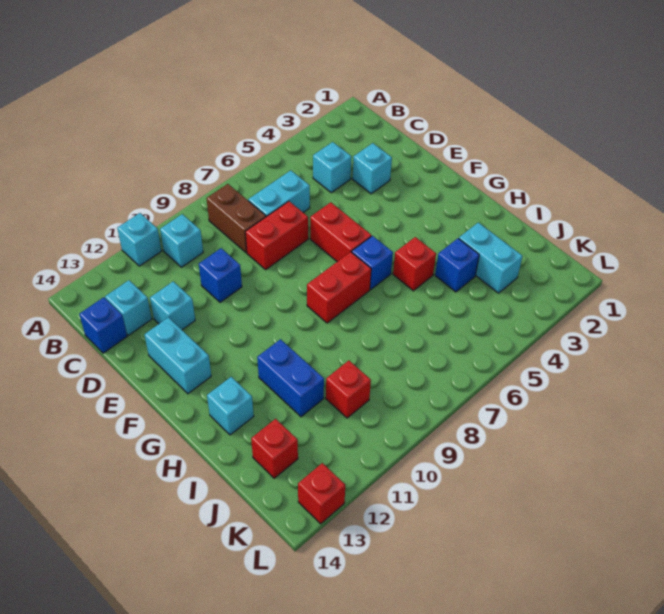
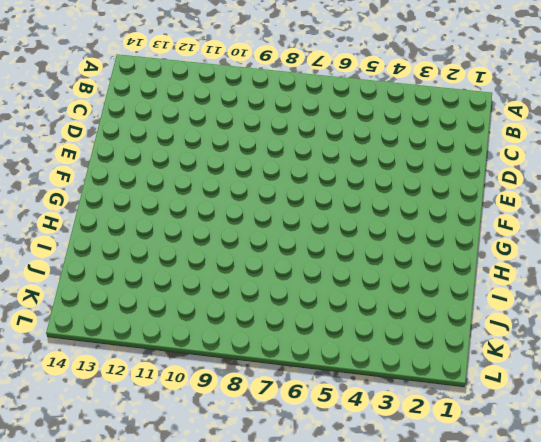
none -> cyan brick A11 level 1
none -> brown brick B8:C8 level 1
none -> cyan brick B10 level 1

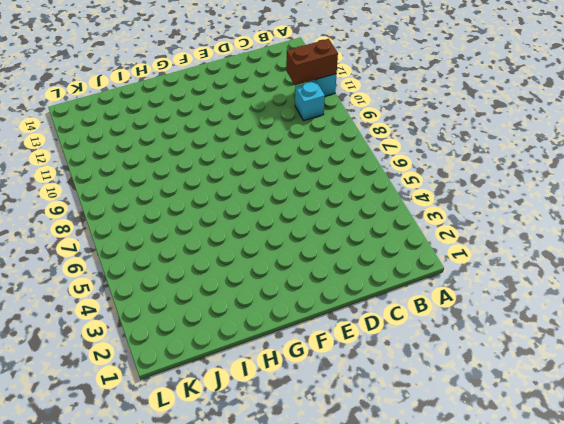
brown brick A11:B11 level 2 -> brown brick B8:C8 level 1
none -> cyan brick C4 level 1
none -> cyan brick C6:C7 level 1
none -> cyan brick C13 level 1

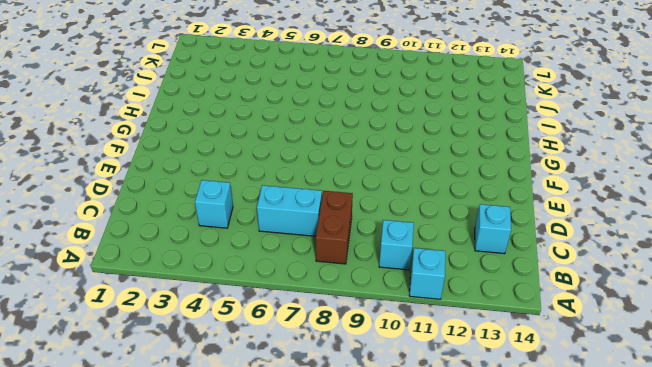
none -> blue brick C14 level 1
none -> cyan brick D3 level 1
none -> red brick D7:D8 level 1

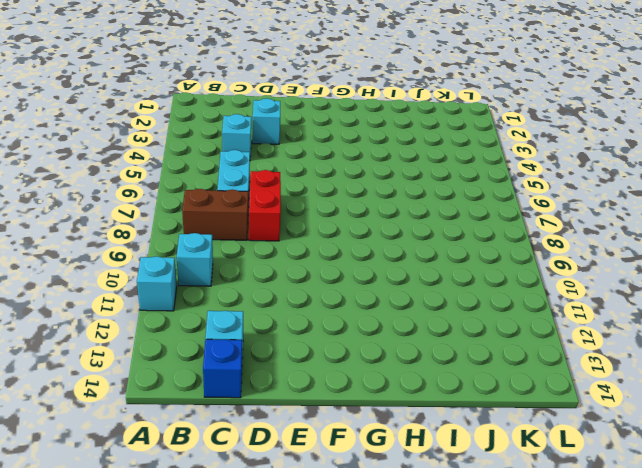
none -> blue brick D10 level 1
none -> cyan brick D12 level 1
none -> red brick E6:F6 level 1

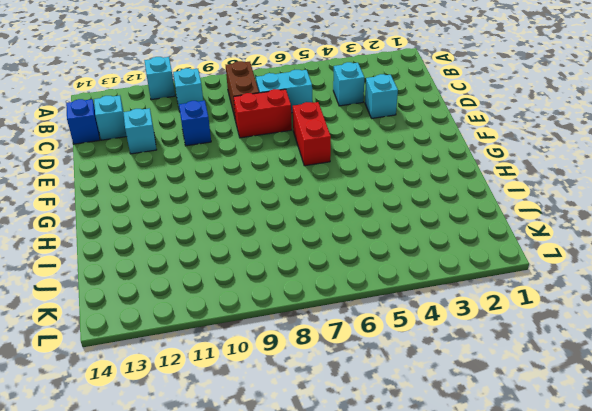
none -> cyan brick E13:F13 level 1
none -> blue brick G6 level 1
none -> red brick G7:G8 level 1

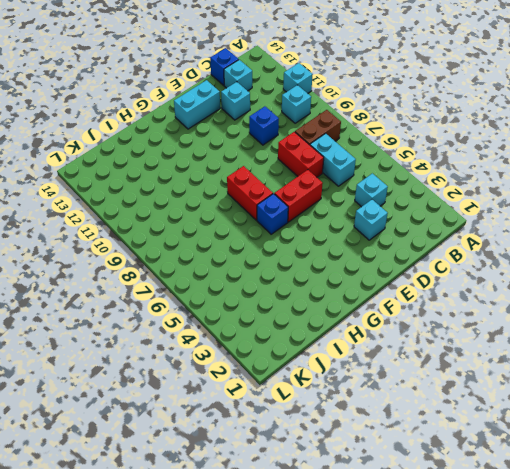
none -> red brick H5 level 1
none -> blue brick H11:I11 level 1
none -> cyan brick H13 level 1

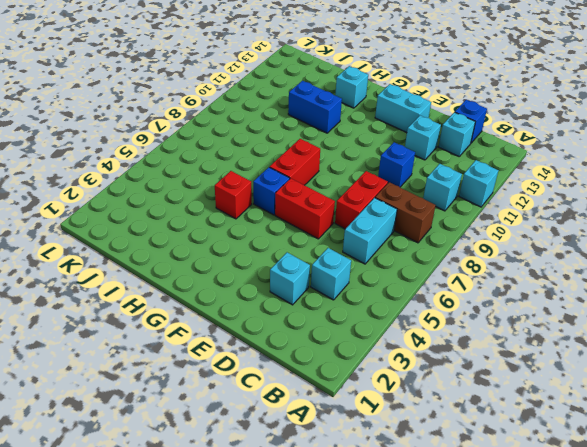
none -> cyan brick I3:J3 level 1
none -> blue brick I4 level 1
none -> red brick J10 level 1

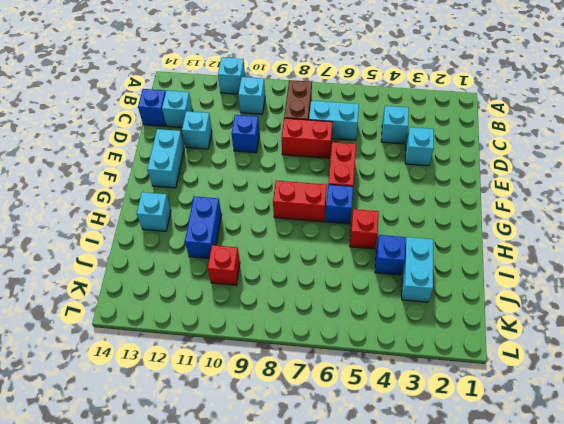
none -> red brick J13 level 1
none -> red brick L13 level 1

